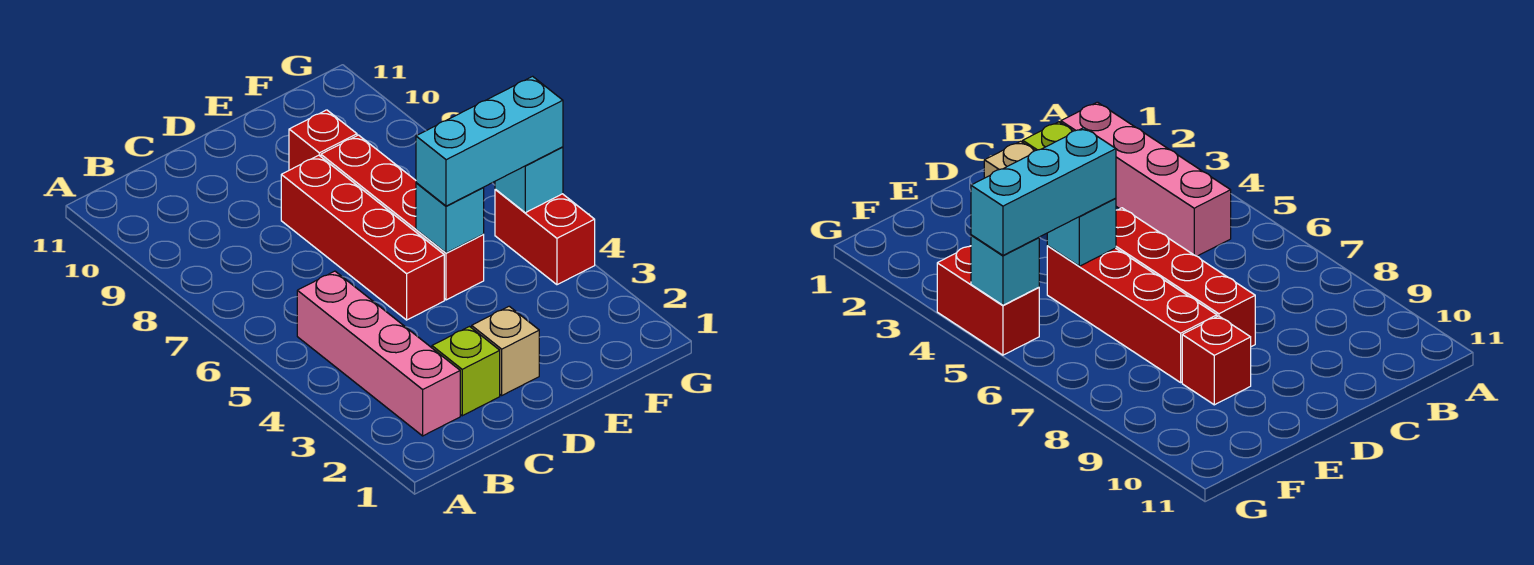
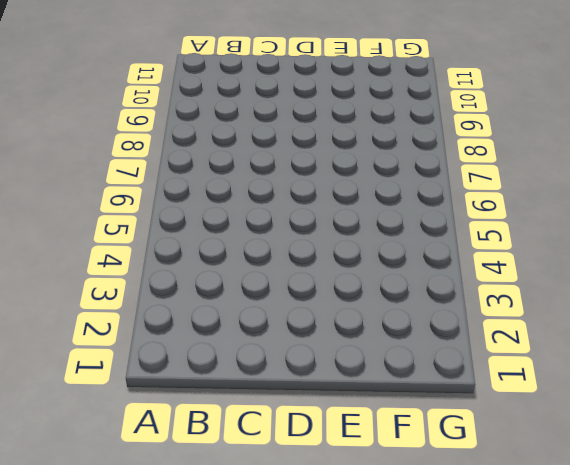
none -> pink brick B2:B5 level 1
none -> lime brick C2 level 1

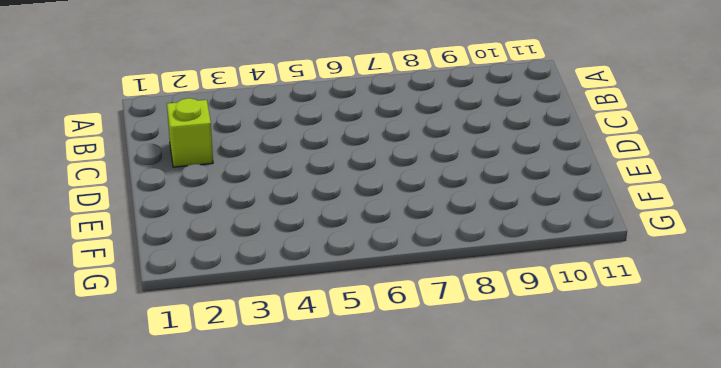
none -> pink brick B2:B5 level 1
none -> tan brick D2 level 1

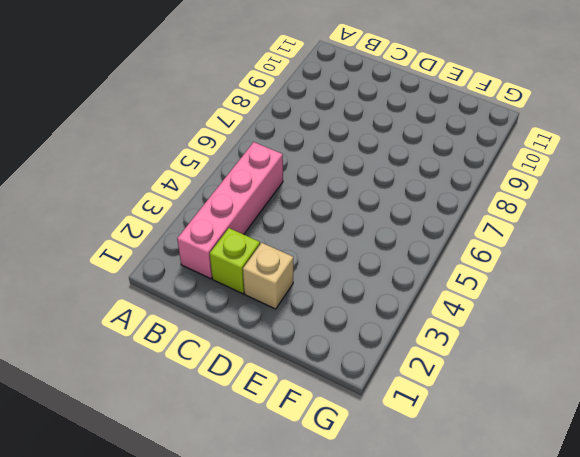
none -> red brick D5:D8 level 1
none -> red brick E5:E8 level 1

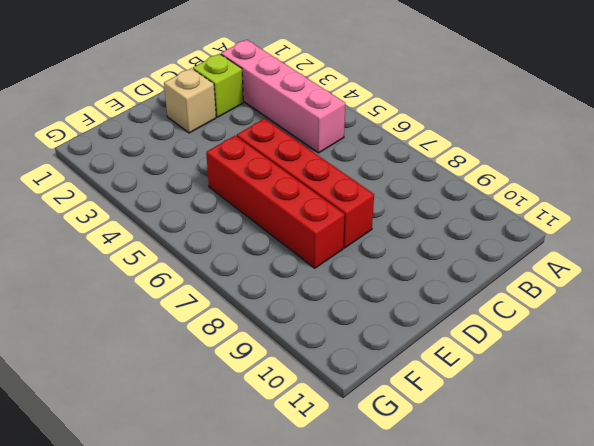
none -> red brick E9 level 1
none -> red brick G4:G5 level 1

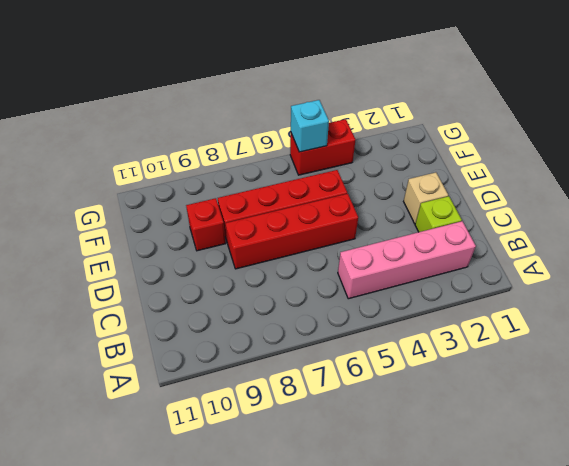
none -> cyan brick E5 level 2
none -> cyan brick E5:G5 level 3

